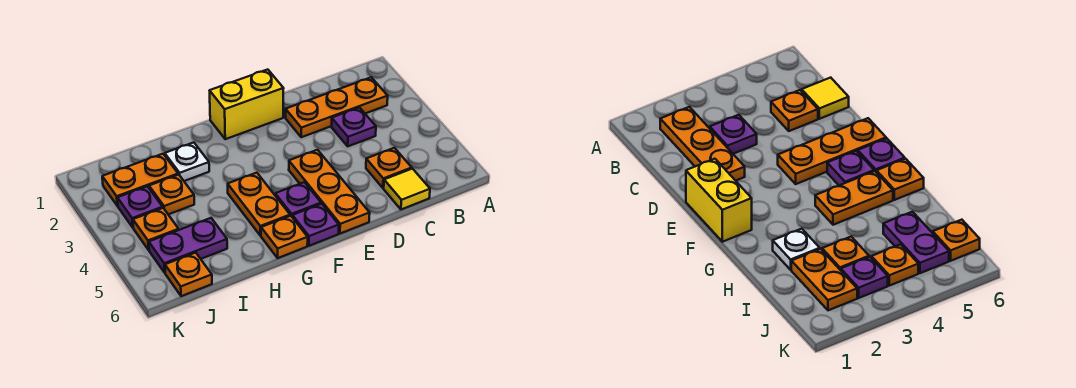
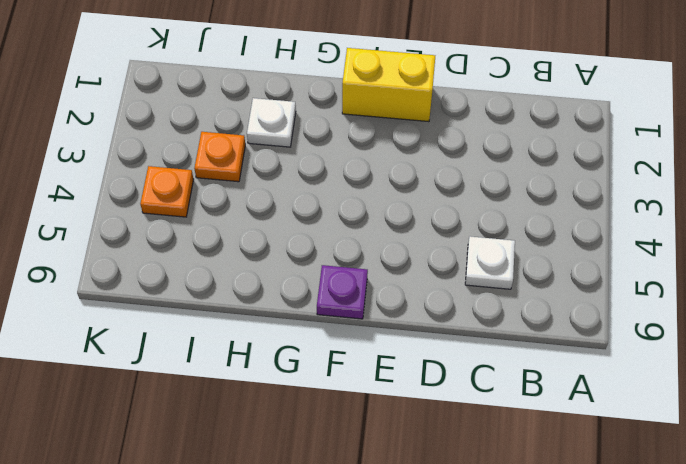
white plate C5 level 1 -> orange plate C5 level 1
none -> orange plate B2:D2 level 1
none -> purple plate C3 level 1
none -> yellow tile C6 level 1

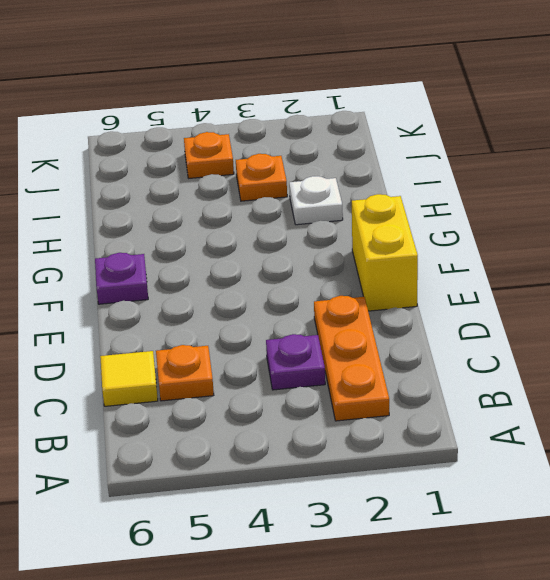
none -> orange plate E4:E6 level 1
none -> purple plate F5 level 1
none -> orange plate G4:G5 level 1

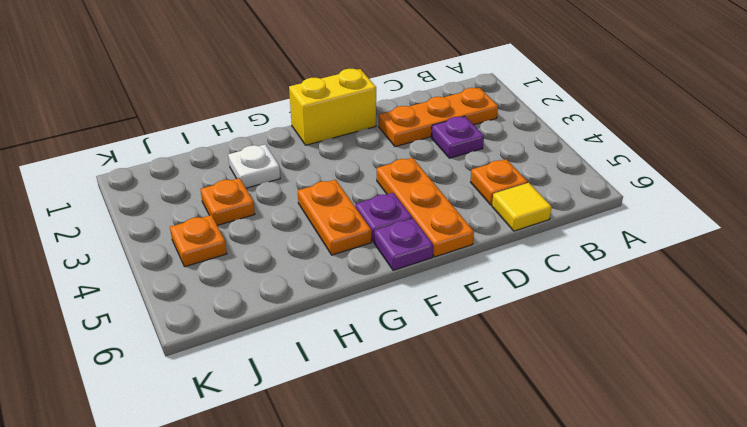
none -> orange plate G6 level 1
none -> orange plate I2:J2 level 1
none -> purple plate I5:J5 level 1

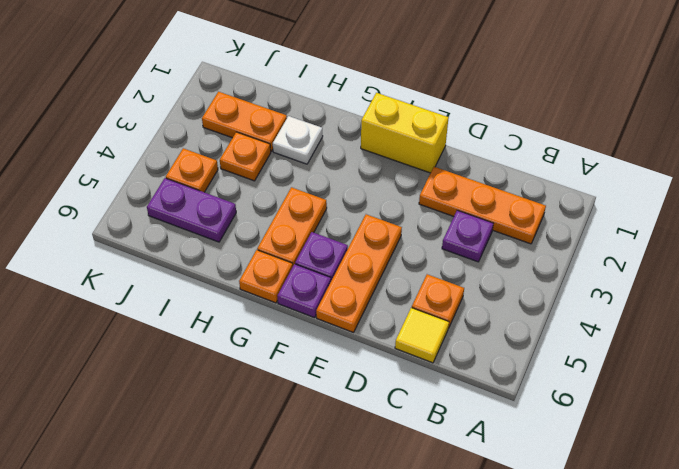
none -> purple plate J3 level 1
none -> orange plate J6 level 1

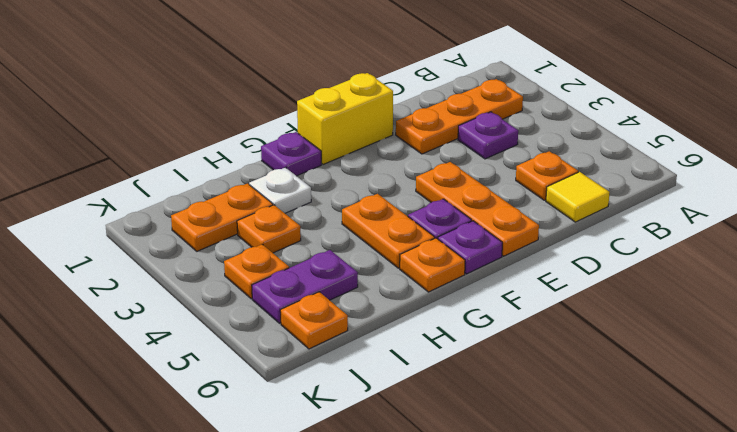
purple plate G1 level 1 -> purple plate J3 level 1

